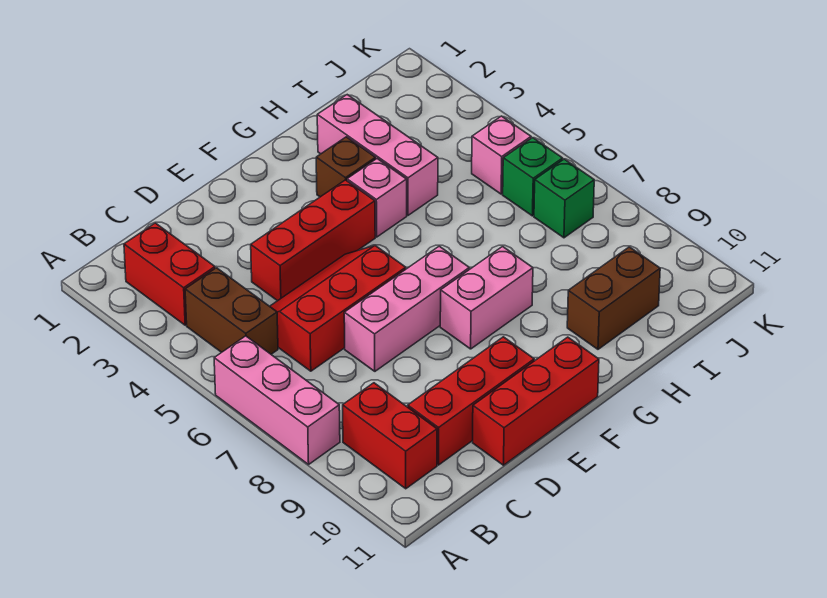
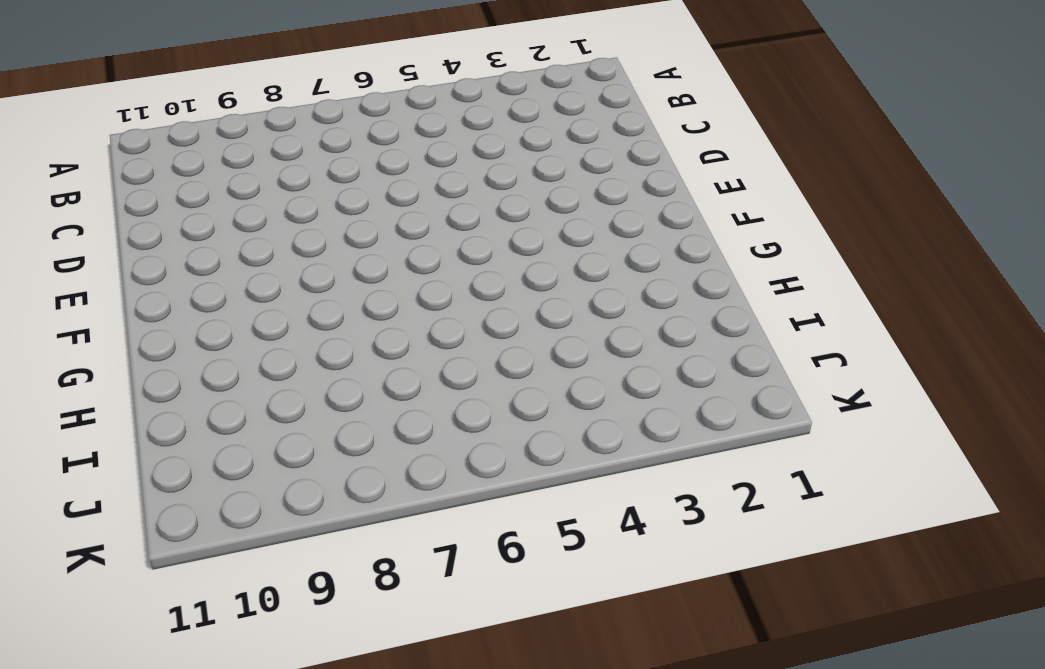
none -> pink brick A6:A8 level 1
none -> red brick B2:B3 level 1
none -> brown brick B4:B5 level 1

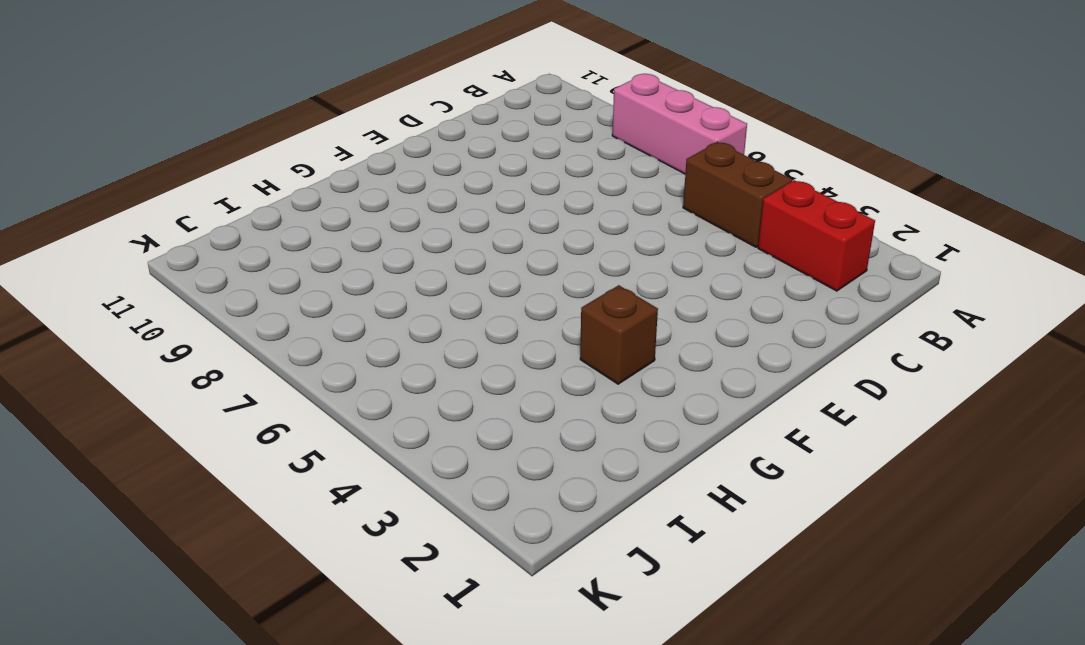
none -> red brick B9:B10 level 1
none -> red slope C5:E6 level 1 top 6
none -> red brick C10:E10 level 1

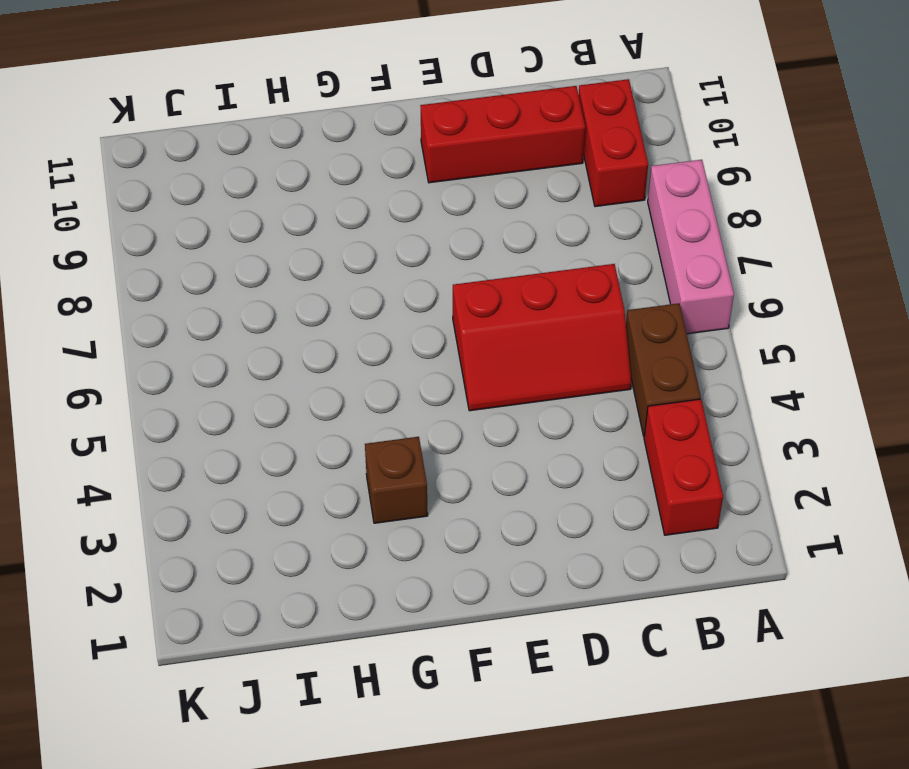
none -> red brick D4:F4 level 1
none -> pink brick D7:F7 level 1
none -> red brick D11:F11 level 1

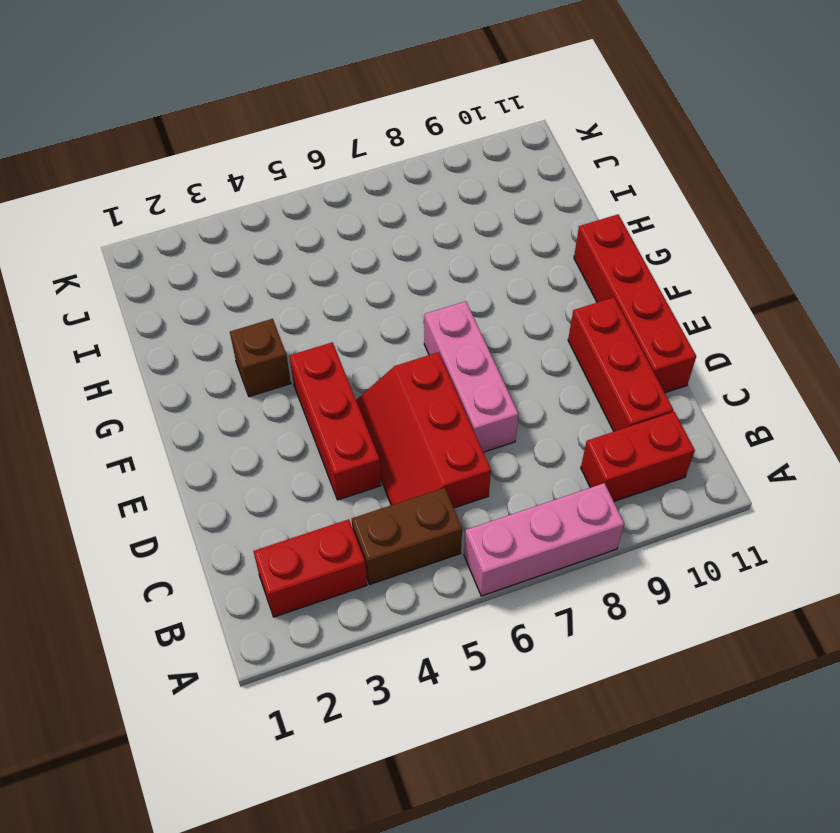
red brick D11:G11 level 1 -> red brick D11:F11 level 1
none -> pink brick F8:G8 level 1
none -> pink brick G4 level 1
none -> pink brick H2:H4 level 1

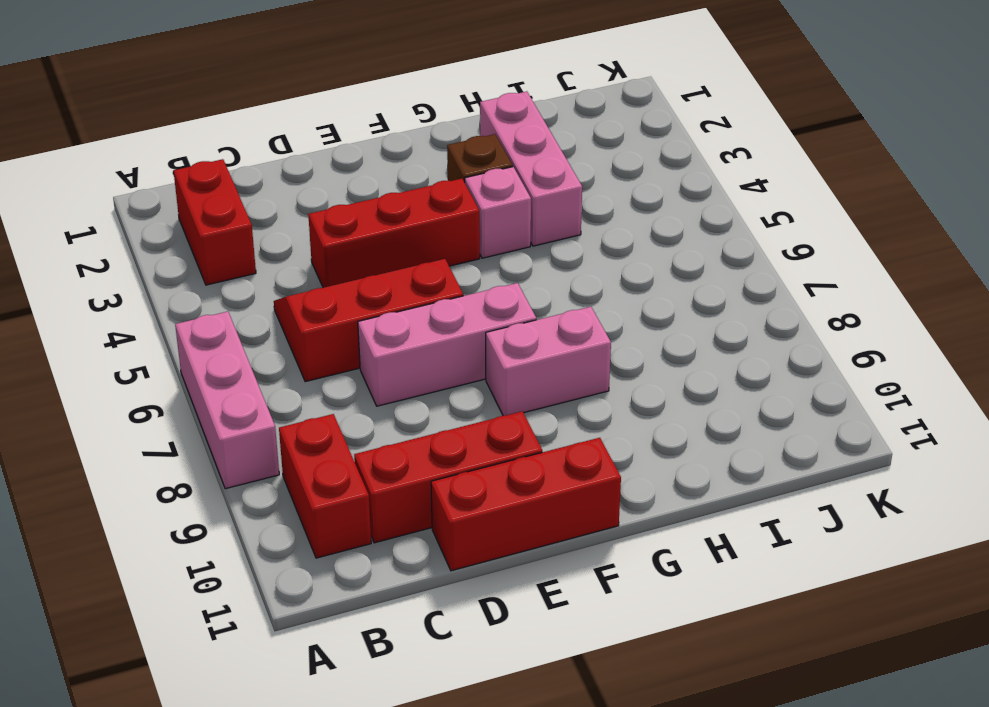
none -> brown brick B4:B5 level 1
none -> brown brick H10:I10 level 1
none -> pink brick J5 level 1

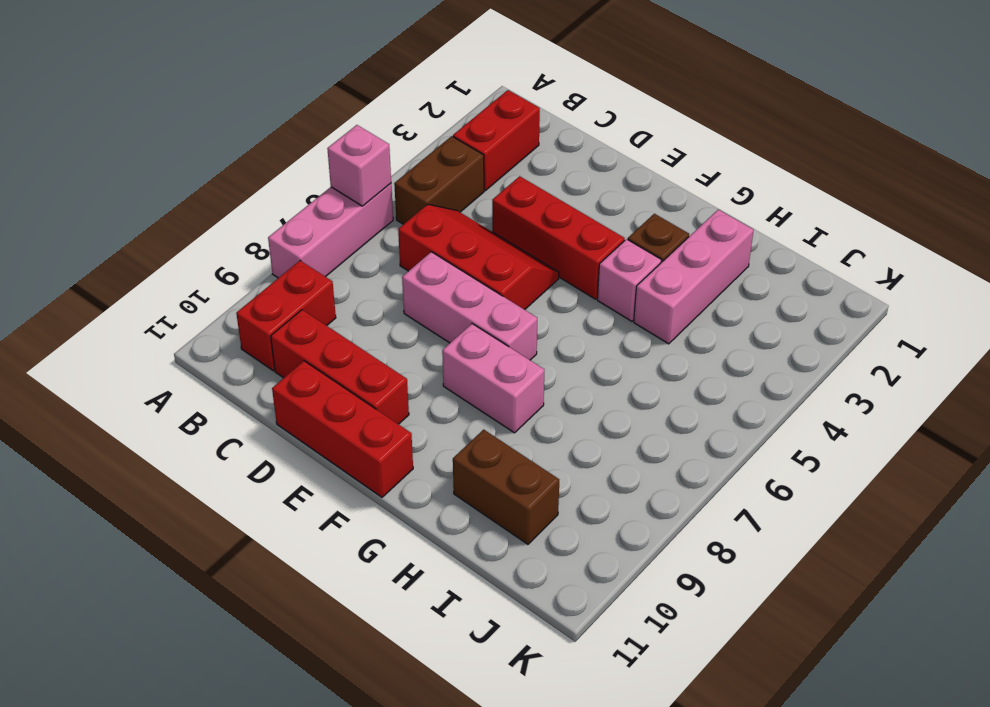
pink brick A6 level 2 -> pink brick J5 level 1
none -> green brick J6 level 1
none -> green brick J7 level 1

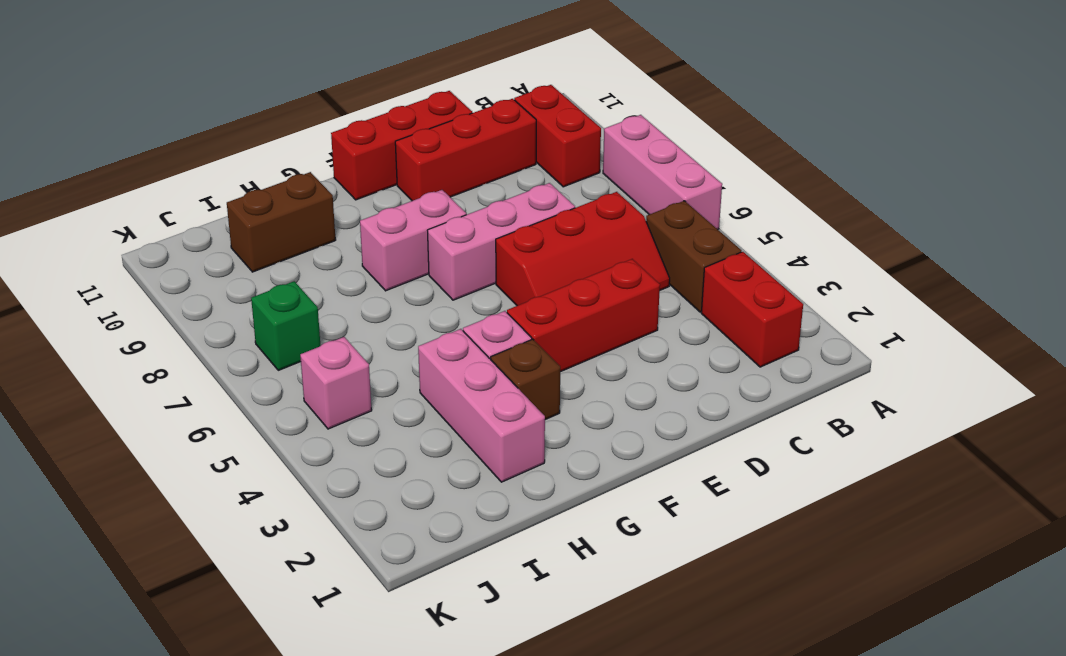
none -> green brick J6 level 1

